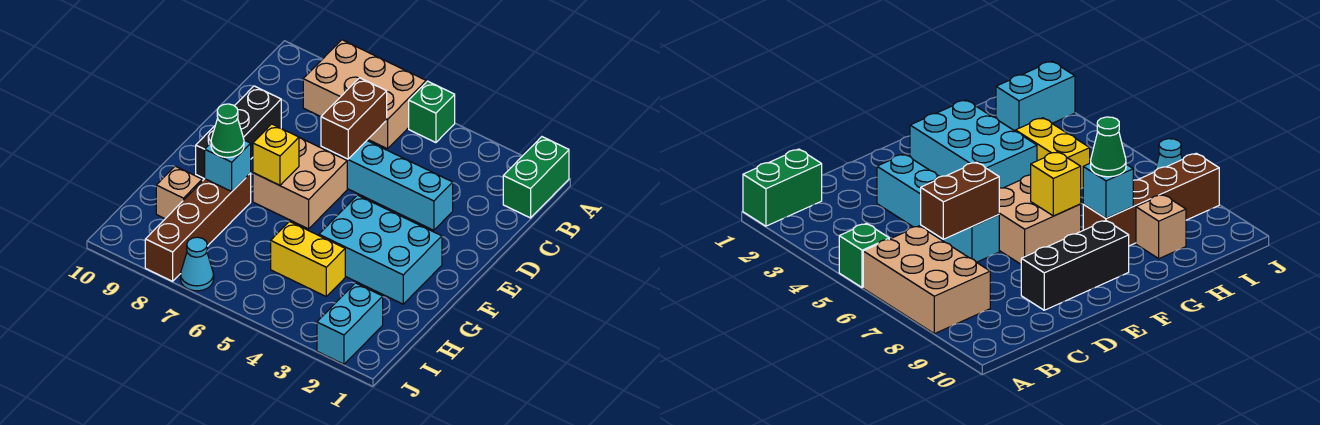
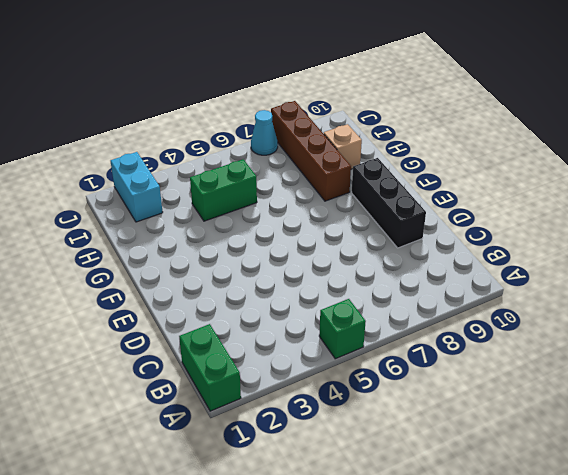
green brick H4:H5 level 1 -> yellow brick H4:H5 level 1
none -> tan brick A6:B8 level 1
none -> cyan brick D3:D6 level 1
none -> tan brick E6:F7 level 1

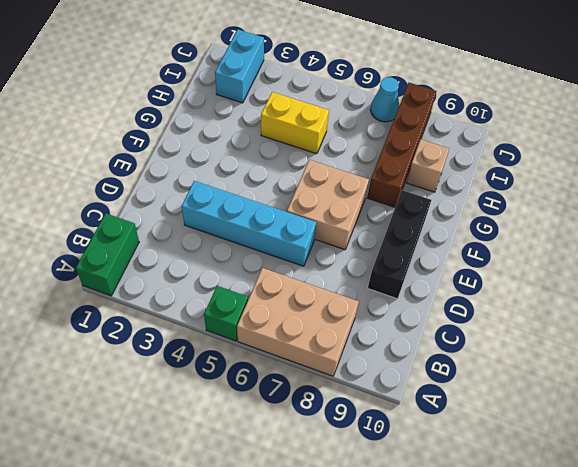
none -> cyan brick F2:G4 level 1
none -> brown brick C6:D6 level 2
none -> yellow brick F7 level 2

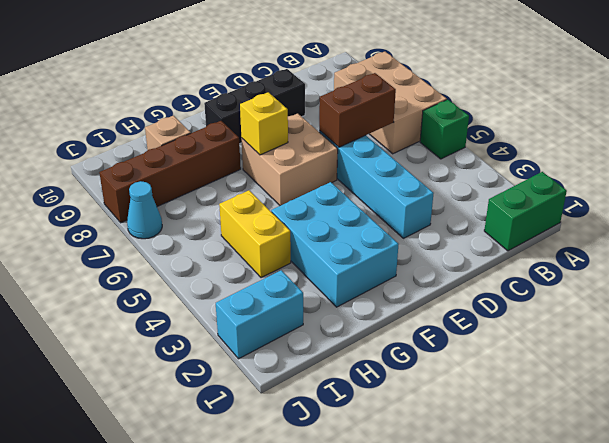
none -> cyan brick G8 level 2
none -> green cone G8 level 3

